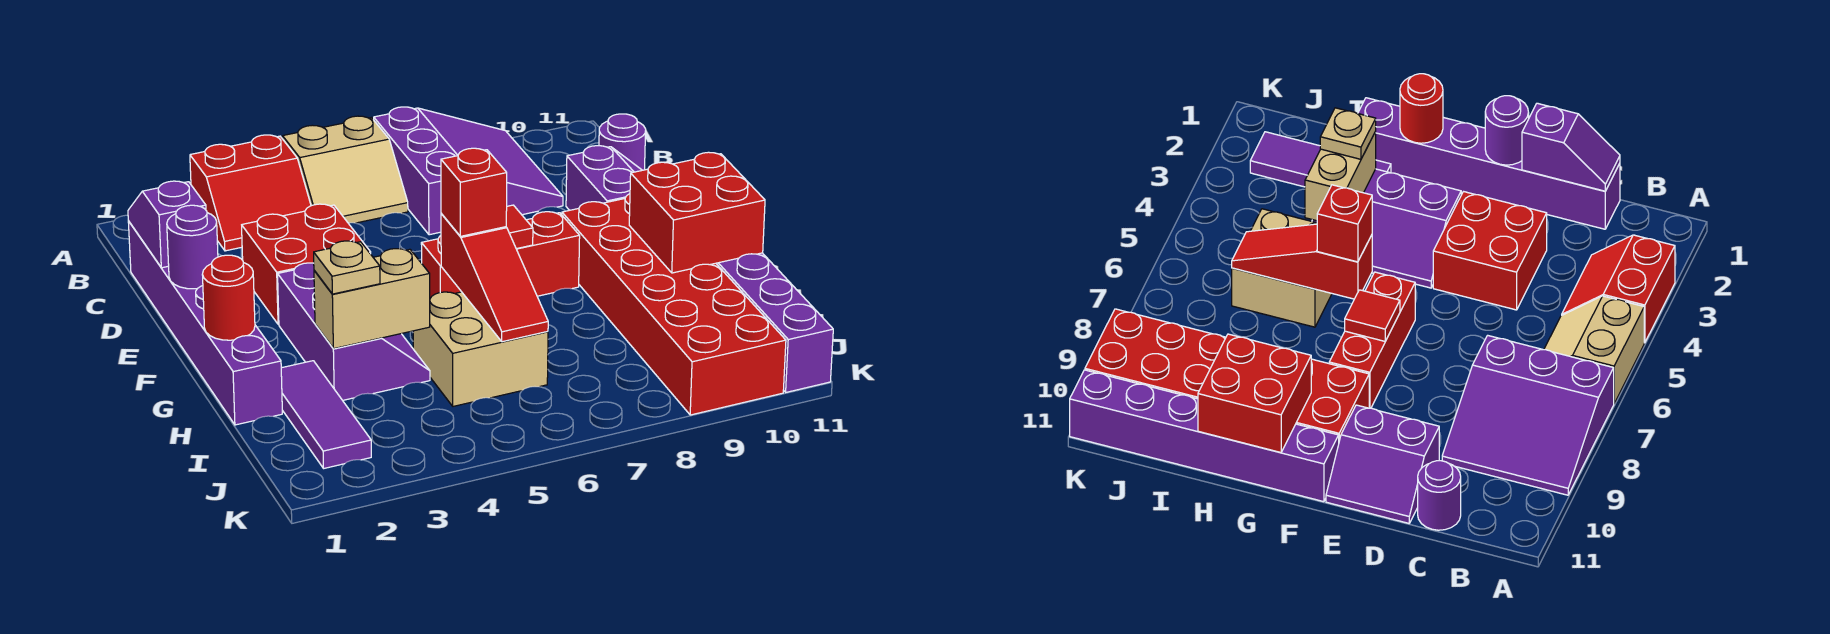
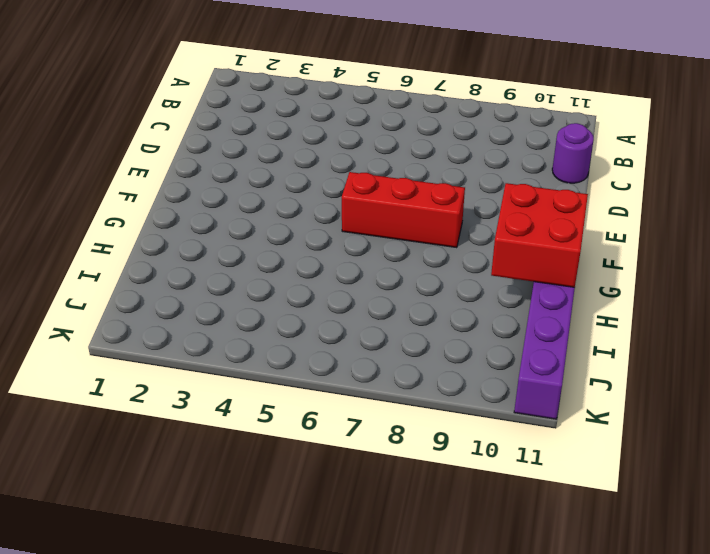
none -> red slope A3:B4 level 1 top A
none -> tan slope A5:B6 level 1 top A
none -> purple slope A7:C9 level 1 top 7

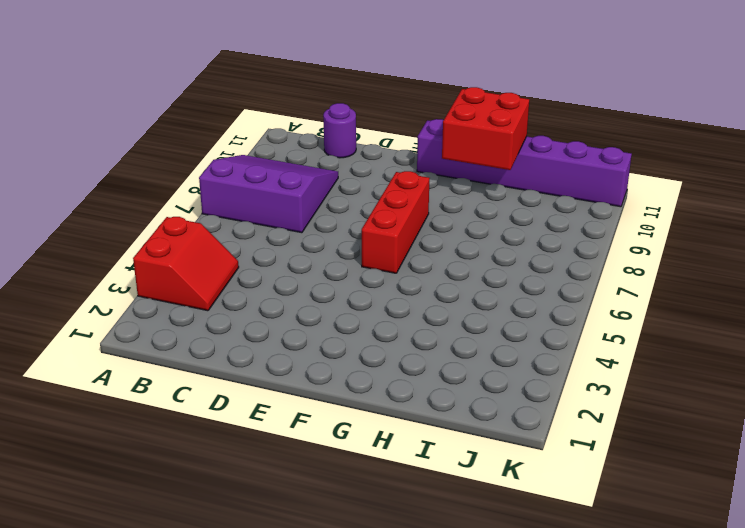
none -> tan slope A5:B6 level 1 top A
none -> purple brick C1:H1 level 1
none -> red brick D3:E4 level 1

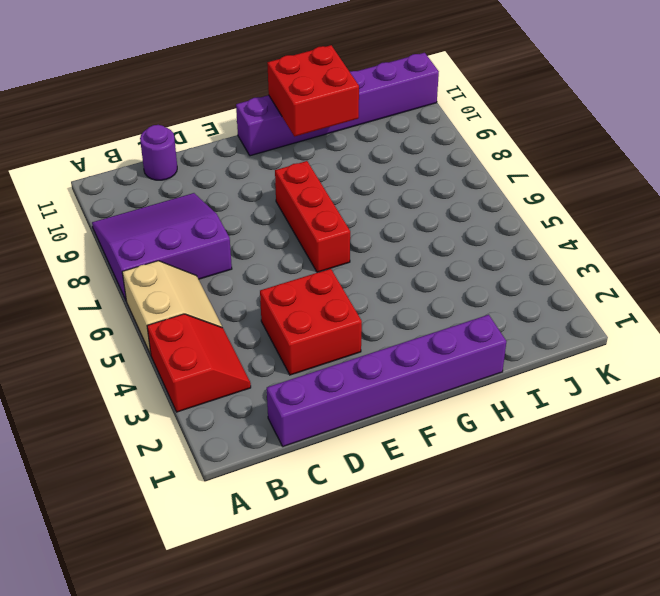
none -> purple slope D10:E11 level 1 top 10
none -> purple slope F3:H4 level 1 top 3
none -> red brick F9:K10 level 1

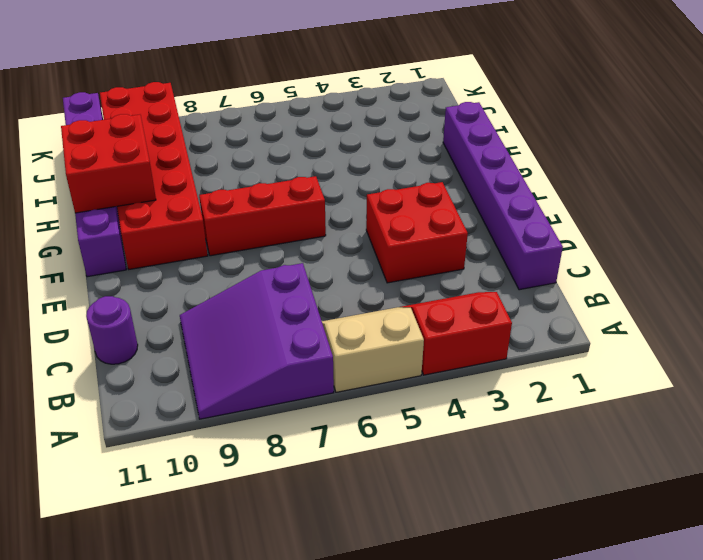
none -> purple slope D10:E11 level 1 top 10
none -> purple slope F3:H4 level 1 top 3
none -> purple tile H2:J2 level 1

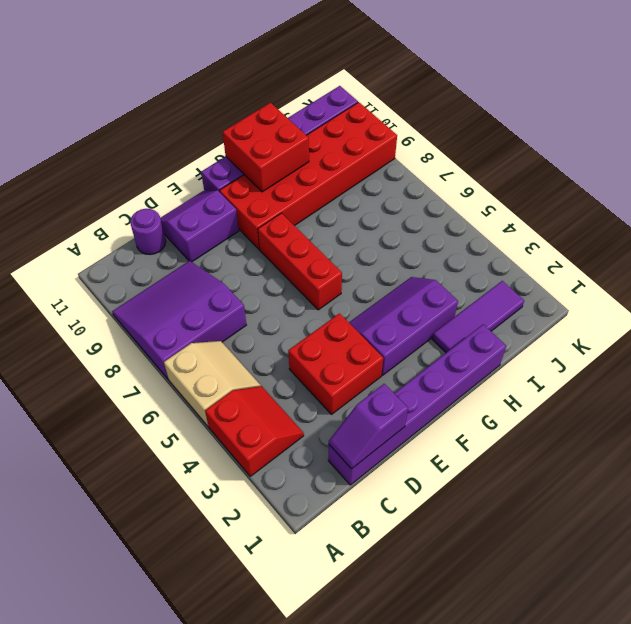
none -> tan brick H5:I6 level 1
none -> purple round brick E1 level 2
none -> red tile F7 level 2

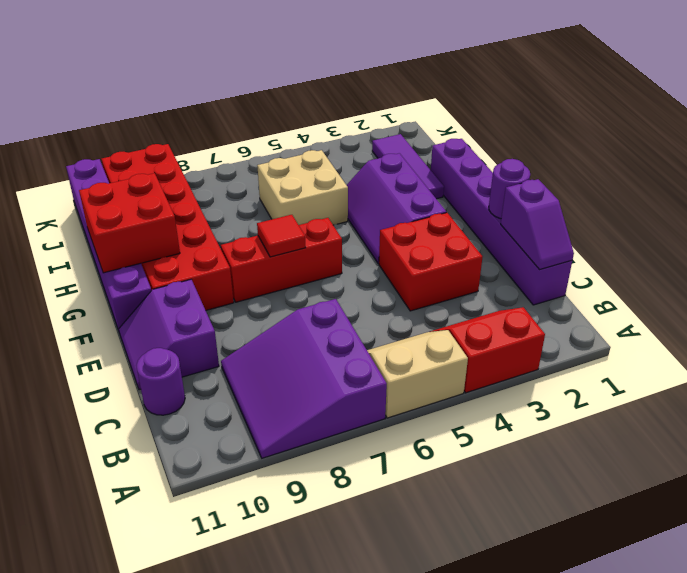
none -> red round brick G1 level 2
none -> red slope G6:I6 level 2 top G
none -> tan brick H3:H4 level 2

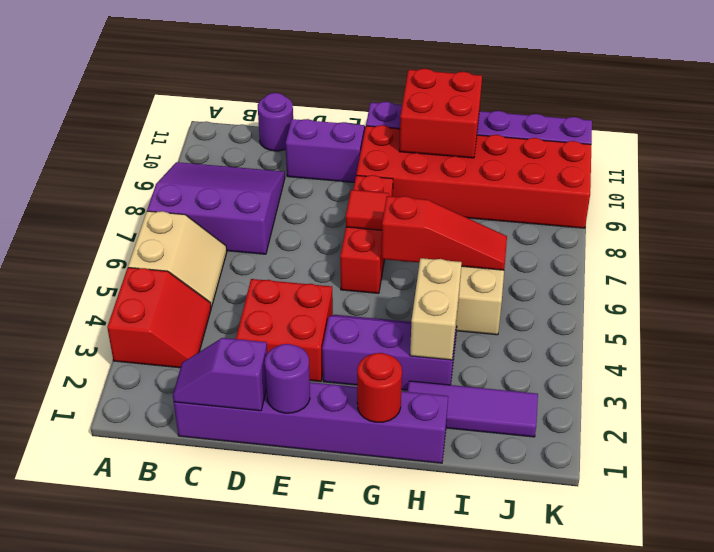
none -> red brick G6 level 3
none -> tan plate H3 level 3

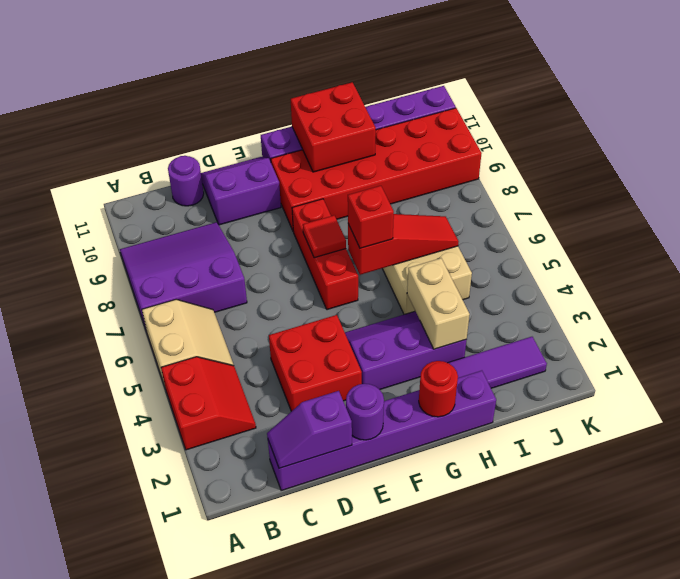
none -> tan plate H3 level 3

